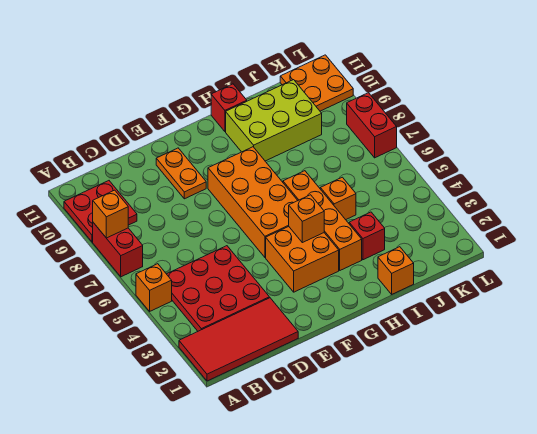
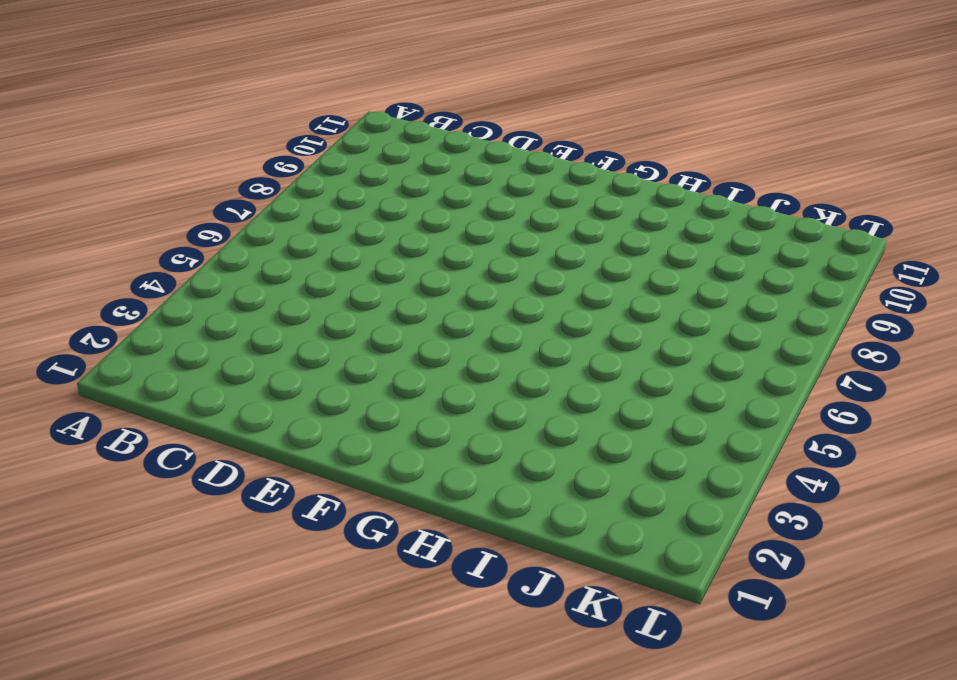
none -> red tile A1:D2 level 1
none -> orange brick A5 level 1
none -> red brick A7:A8 level 1

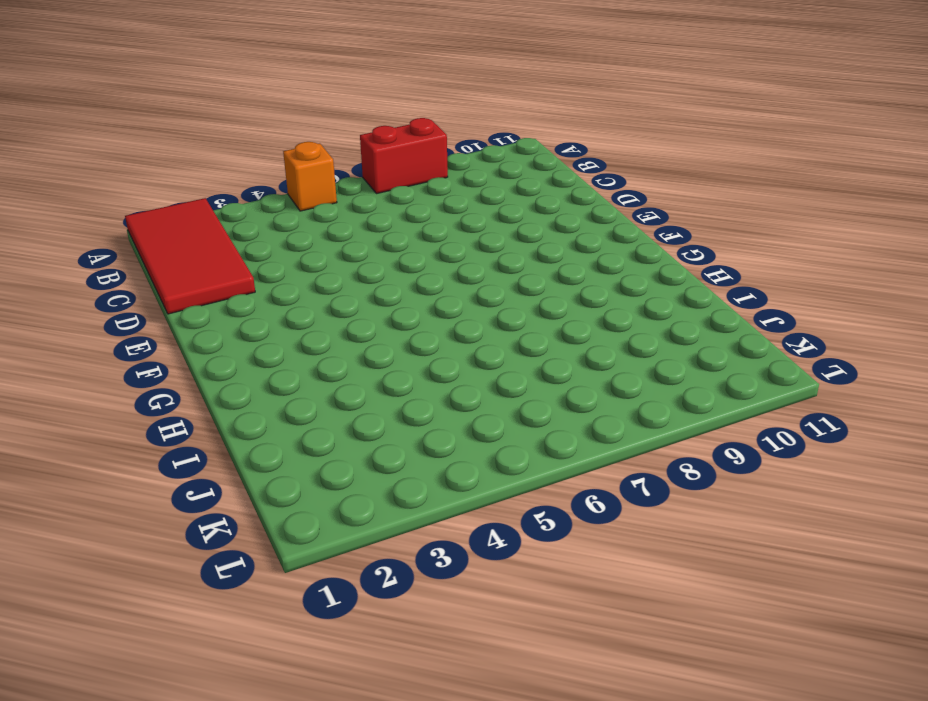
none -> red plate A9:B10 level 1
none -> red plate B3:D5 level 1
none -> orange plate E9:E10 level 1

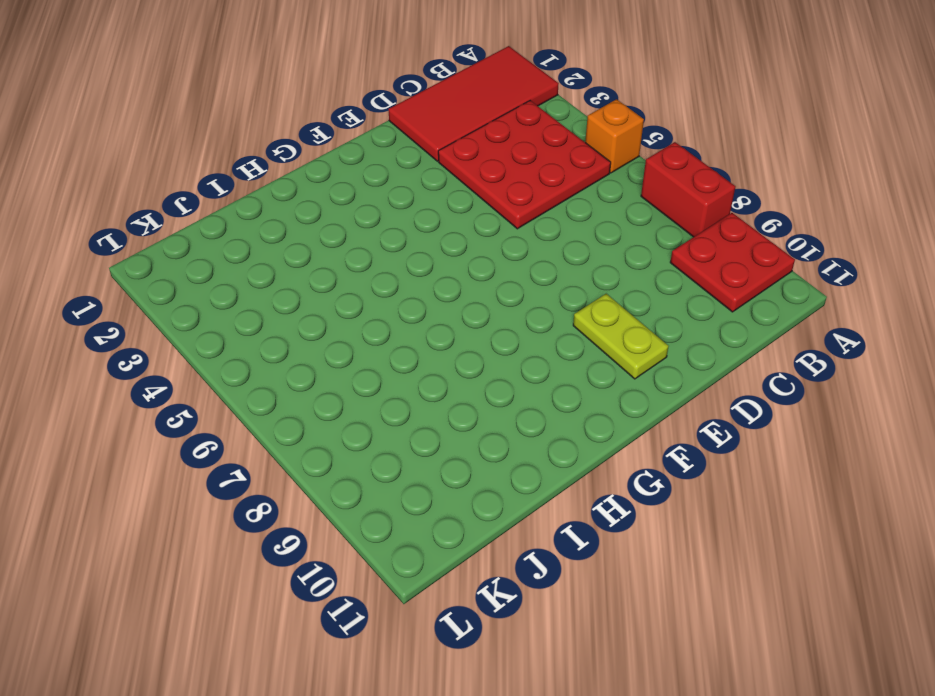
lime plate E9:E10 level 1 -> orange plate E9:E10 level 1
none -> orange brick F3:G4 level 1
none -> orange brick F5:G8 level 1
none -> orange brick H3:H6 level 1

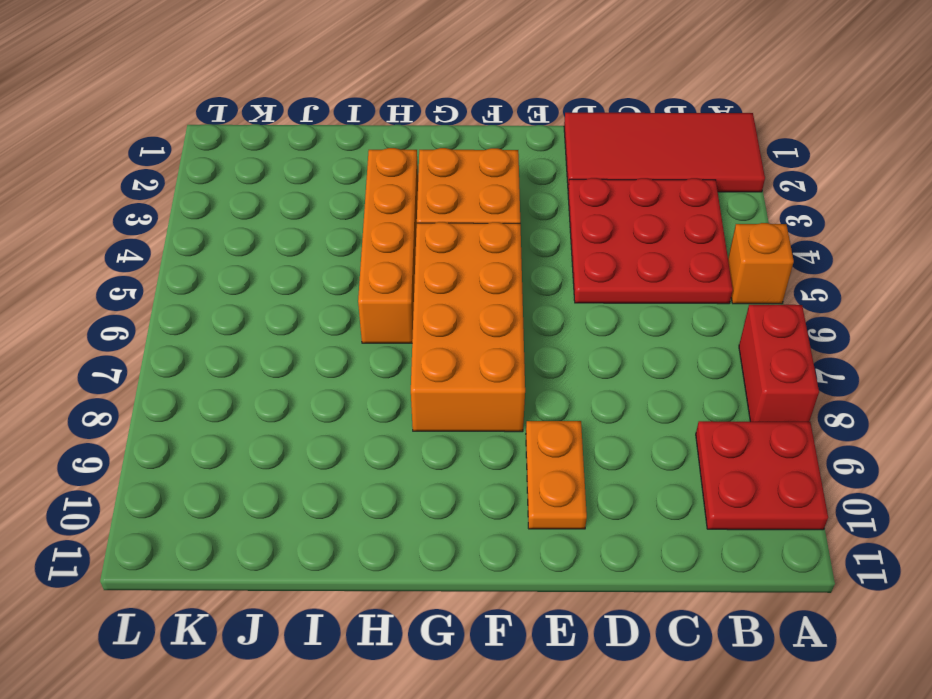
none -> lime brick H9:J10 level 1
none -> red brick H11 level 1
none -> orange brick I1 level 1

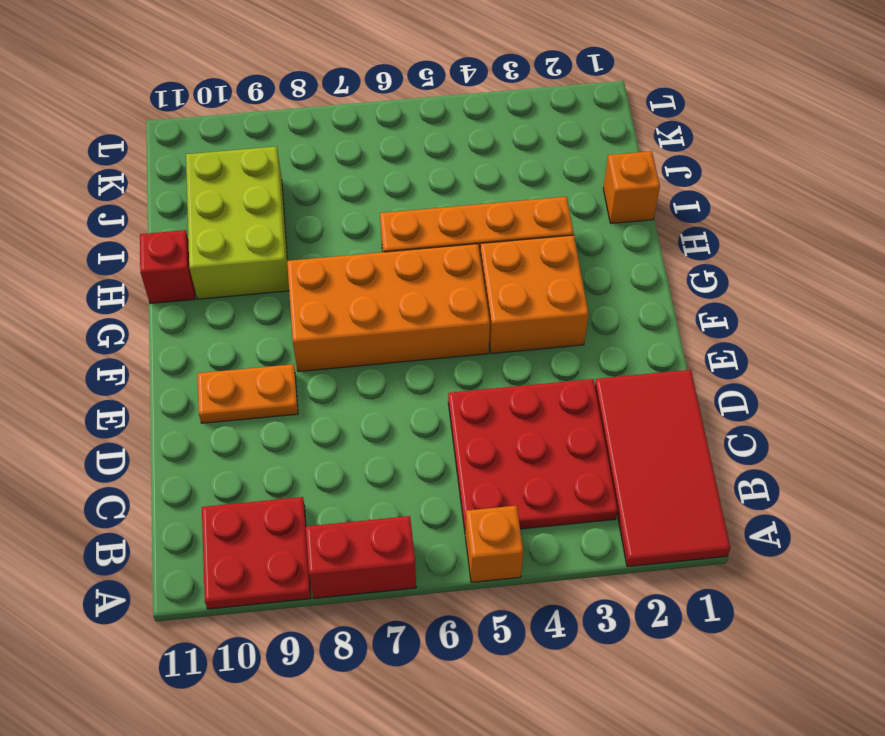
none -> red brick I3 level 1
none -> orange brick I5 level 1
none -> orange plate K10:L11 level 1

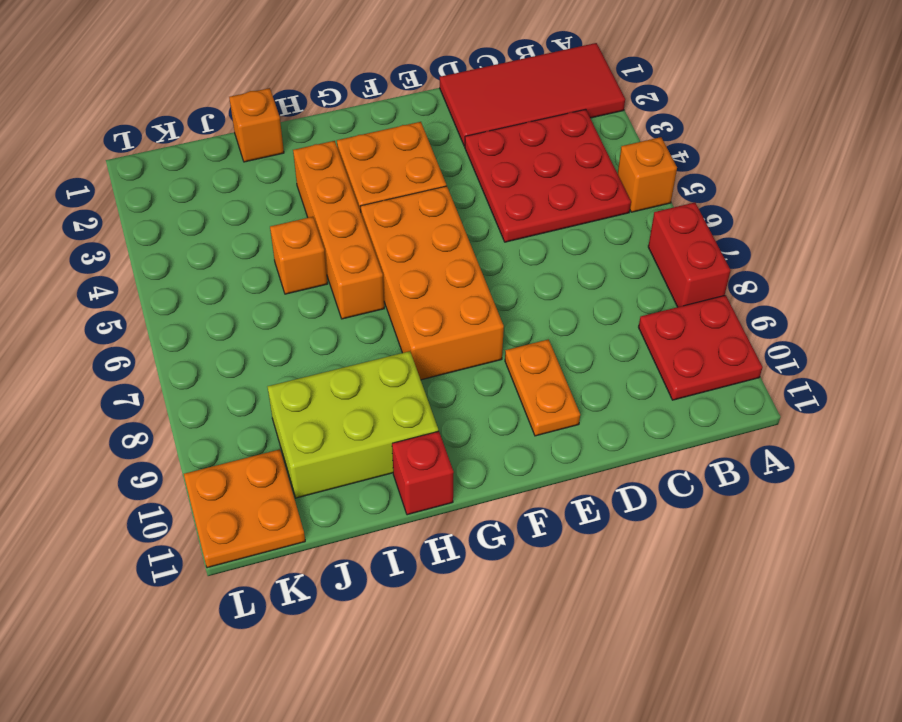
none -> red brick I3 level 1
none -> red brick L7:L8 level 1
none -> orange brick A8 level 2

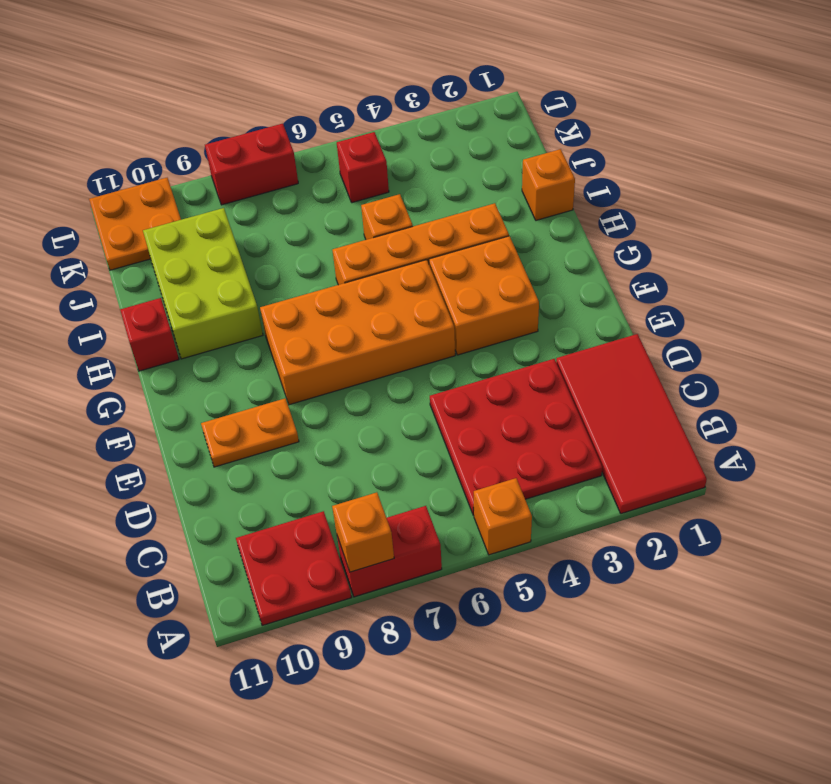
red brick K5 level 1 -> red brick I3 level 1
none -> orange brick G4 level 2

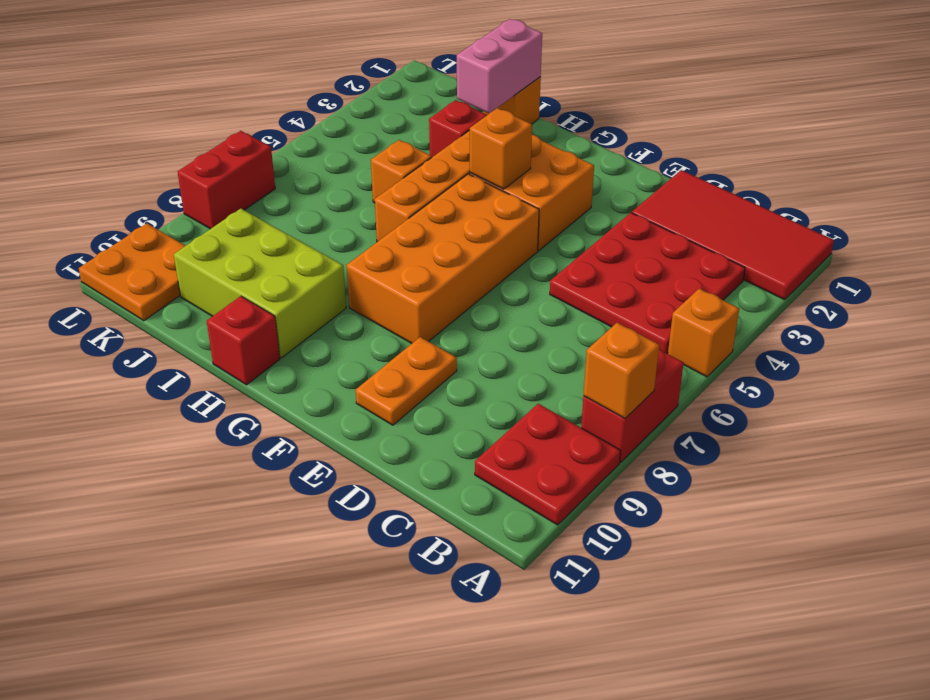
pink brick I1:I2 level 2 -> none

